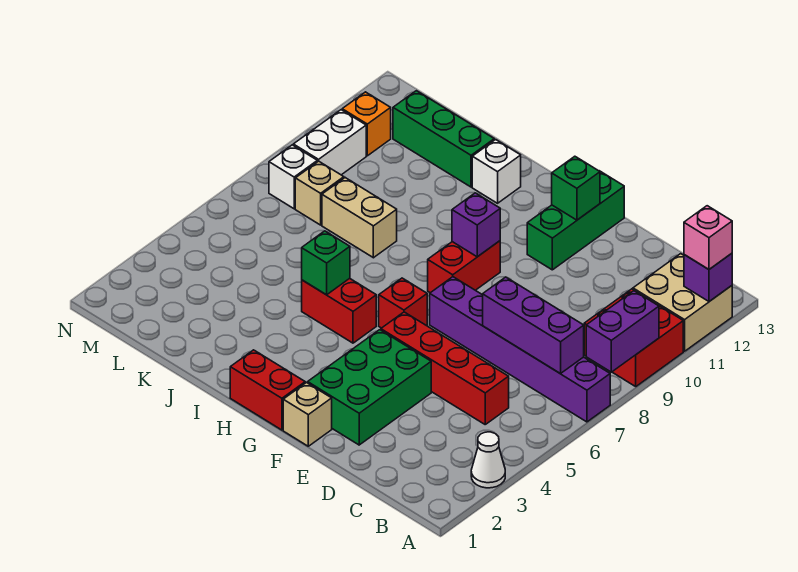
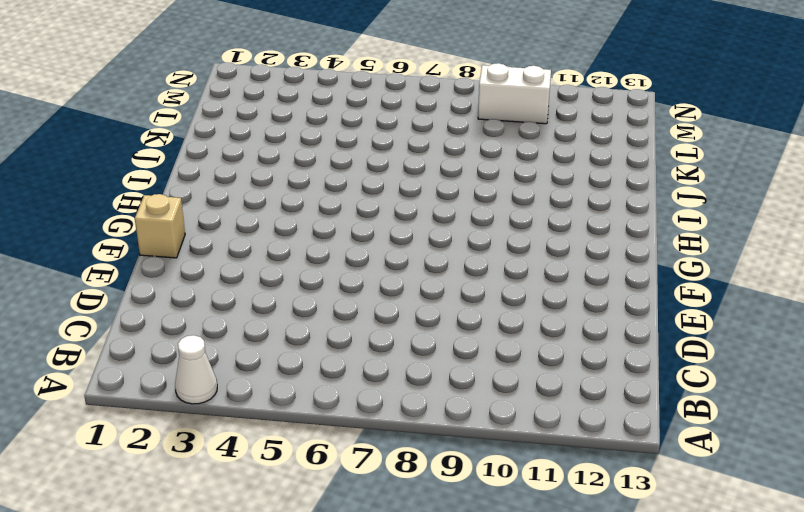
none -> purple brick A7:F7 level 1
none -> red brick A9:B10 level 1
none -> tan brick A11:B12 level 1

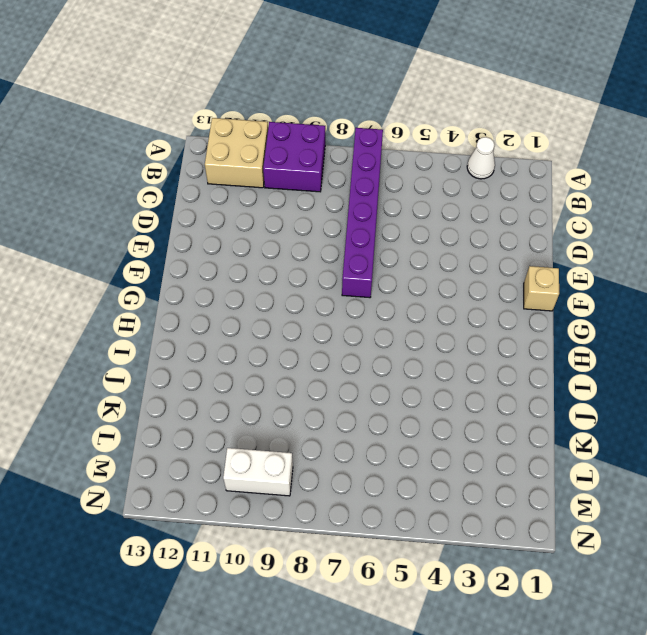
purple brick A9:B10 level 1 -> red brick A9:B10 level 1
none -> red brick C5:F5 level 1
none -> green brick E2:F4 level 1
none -> green brick F11:F13 level 1

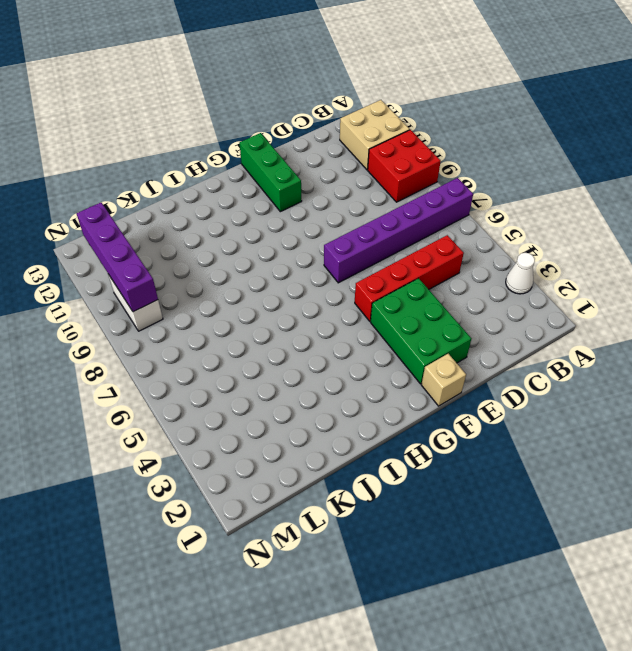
purple brick M9:M12 level 2 -> none
none -> red brick G1:H1 level 1
none -> red brick G6 level 1
none -> red brick G8:G9 level 1

